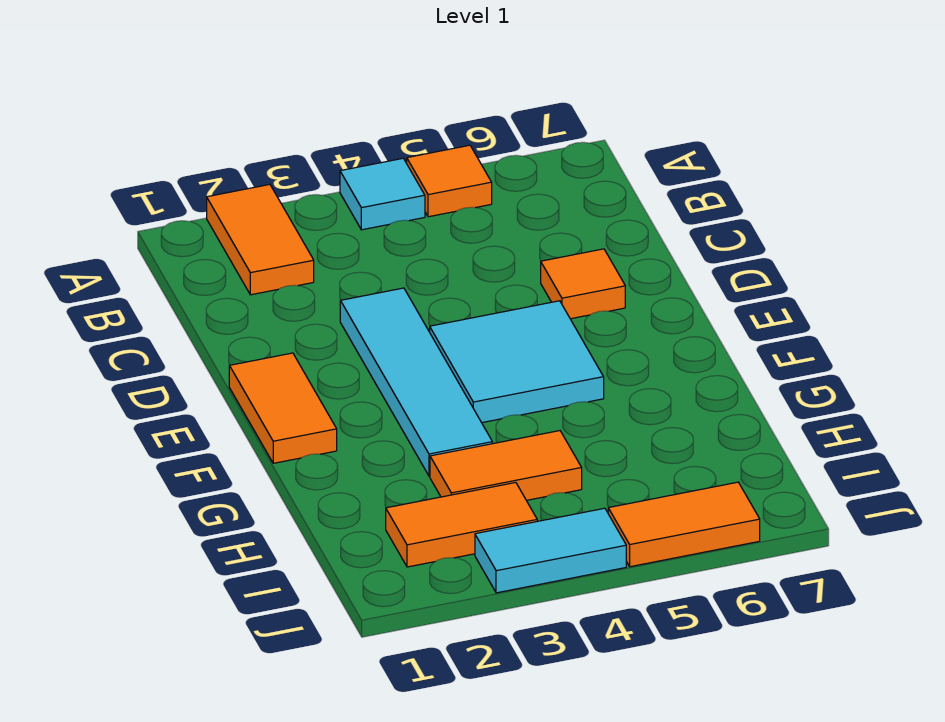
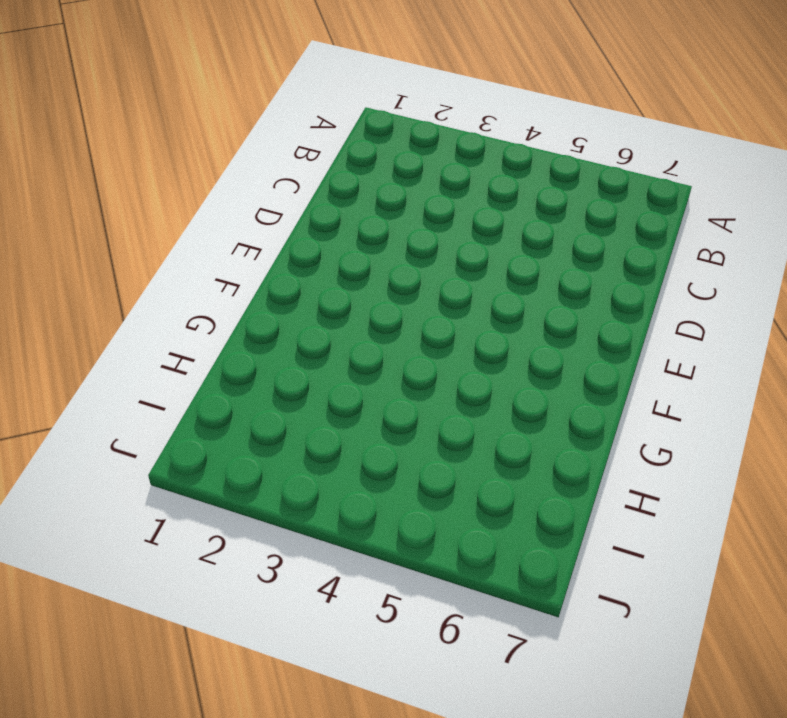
none -> orange tile A2:B2 level 1
none -> cyan tile A4 level 1

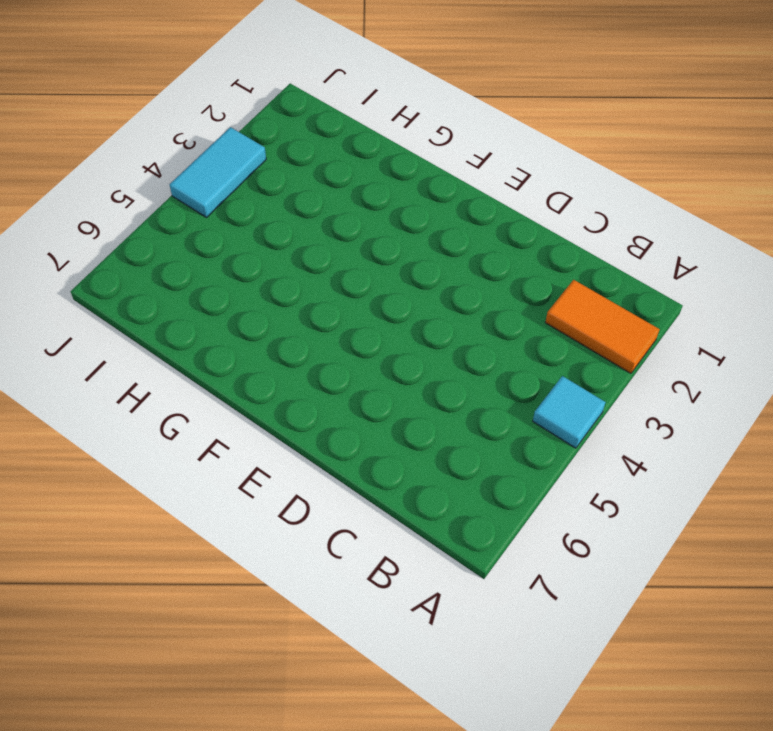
none -> orange tile A5 level 1
none -> cyan tile D3:G3 level 1

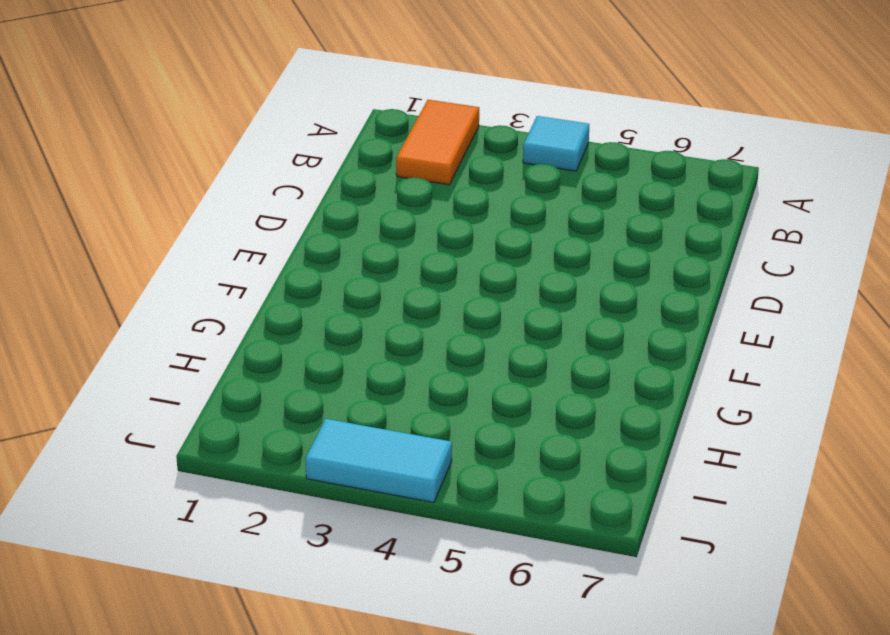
none -> orange tile A5 level 1
none -> cyan tile D3:G3 level 1

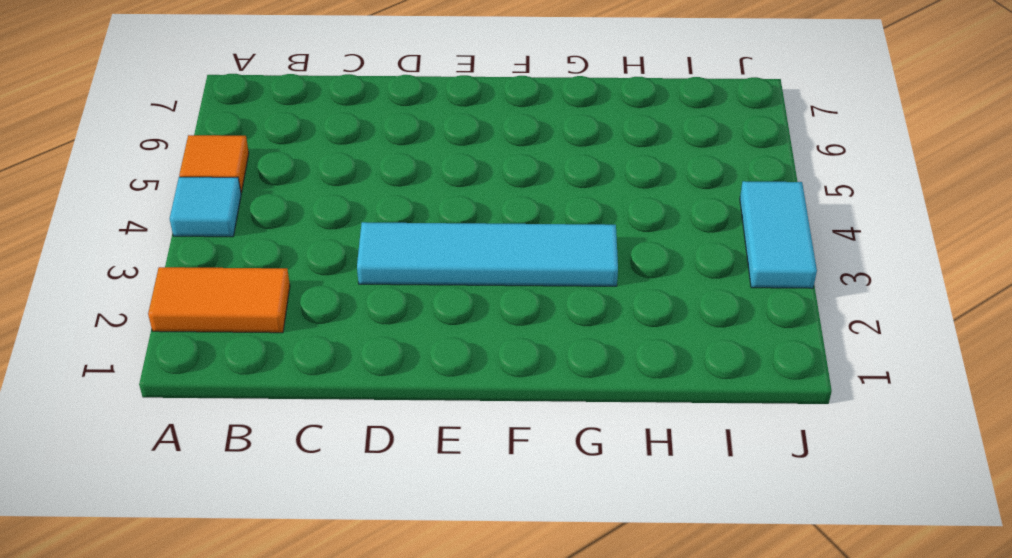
none -> orange tile D6 level 1
none -> orange tile E1:F1 level 1

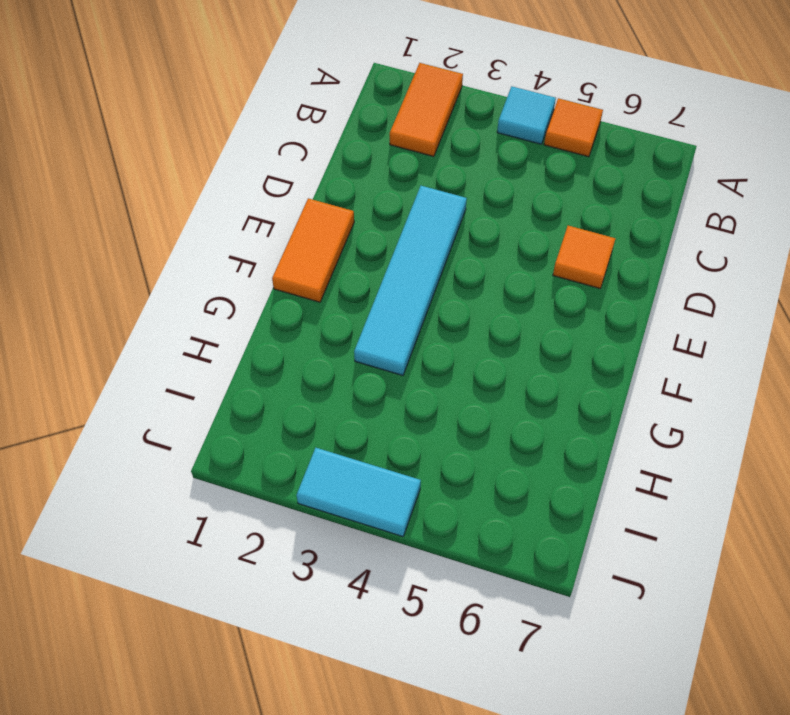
none -> cyan tile E4:F5 level 1
none -> orange tile H3:H4 level 1

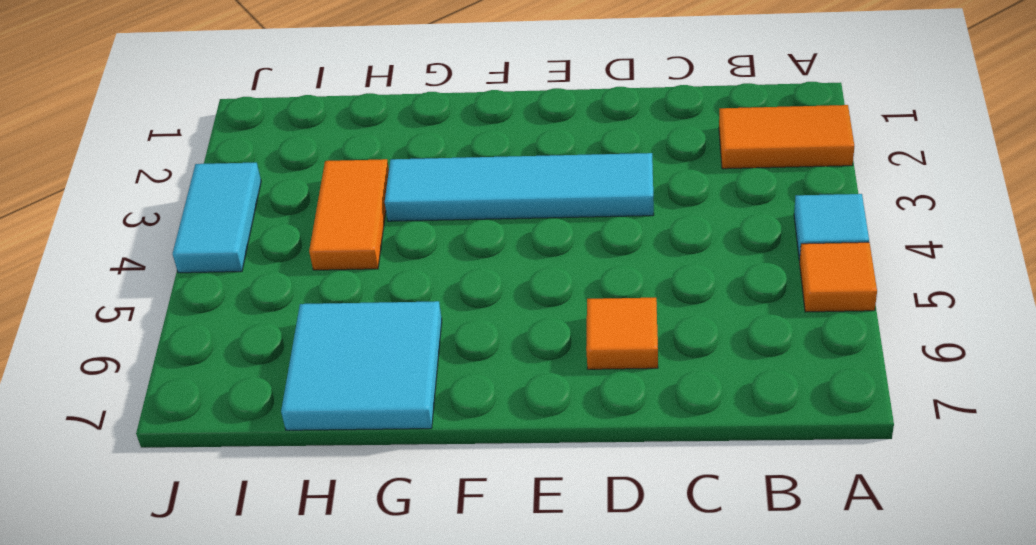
cyan tile G6:H7 level 1 -> cyan tile E4:F5 level 1
none -> orange tile E1:F1 level 1
none -> orange tile I2:I3 level 1

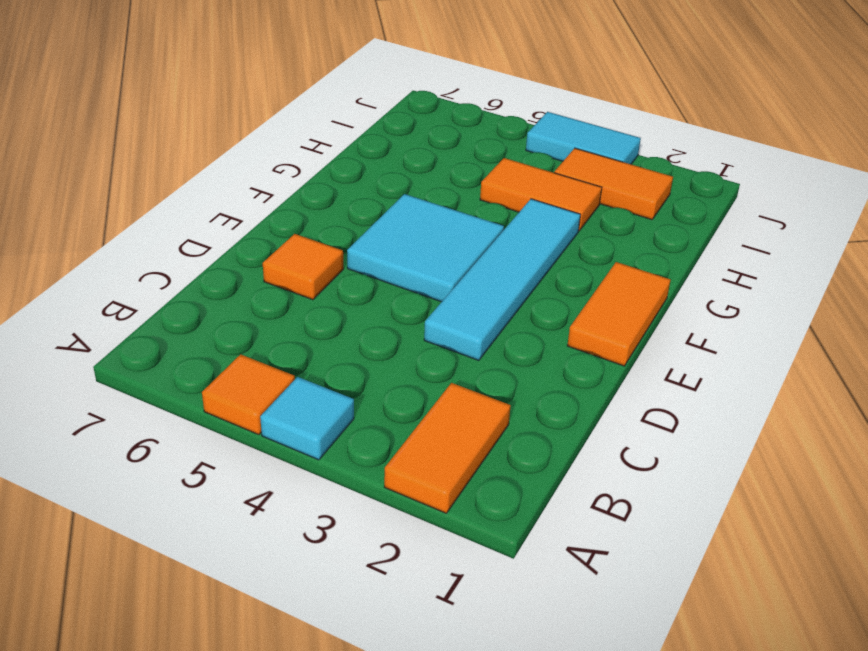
none -> orange tile J5:J6 level 1

